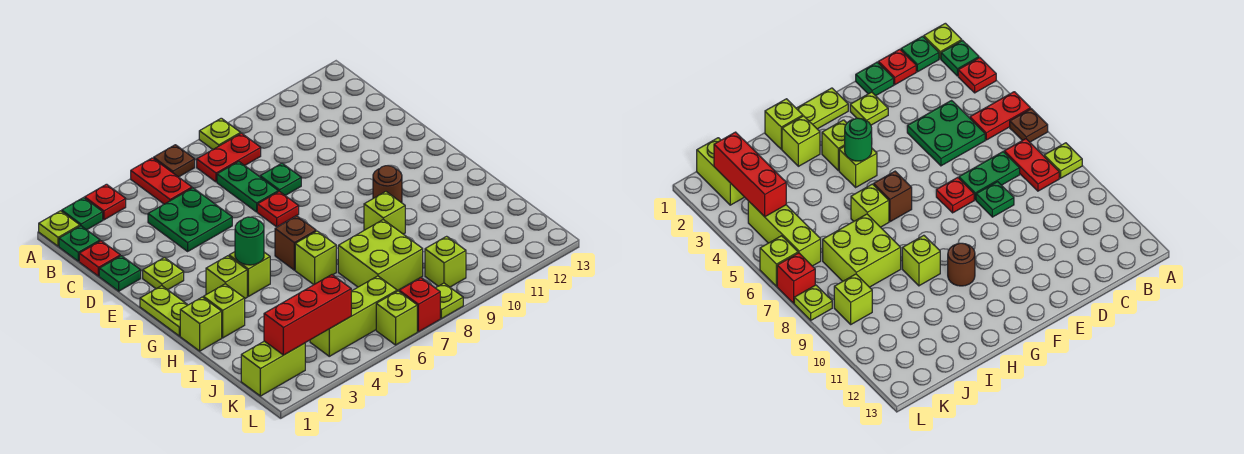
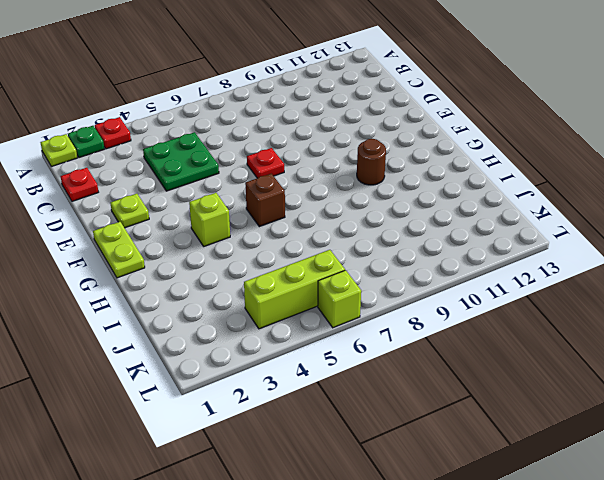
none -> red plate A5:B5 level 1
none -> brown plate A6 level 1
none -> lime plate A8 level 1
none -> green plate B1 level 1

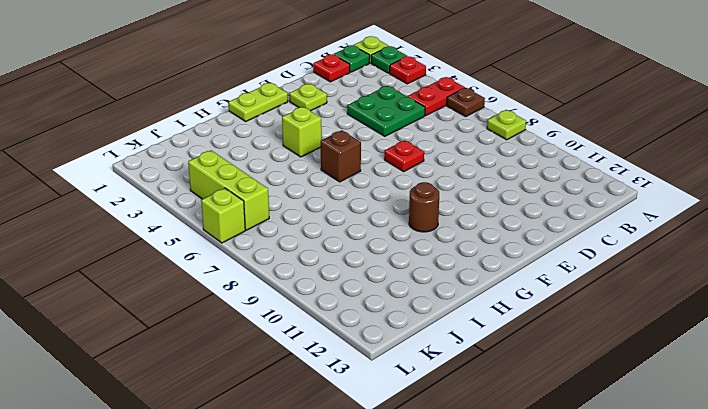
none -> red plate B7:B8 level 1
none -> green plate C7:D7 level 1
none -> green plate D1 level 1
none -> green plate D8 level 1

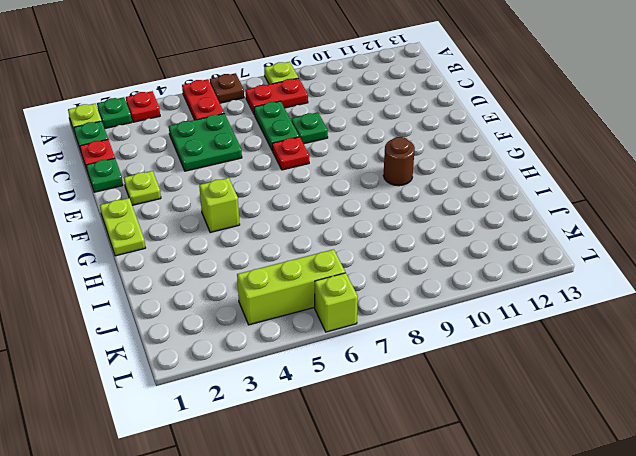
none -> lime brick G3 level 1
none -> brown brick G6 level 1
none -> lime brick H1 level 1
none -> lime brick H2 level 1

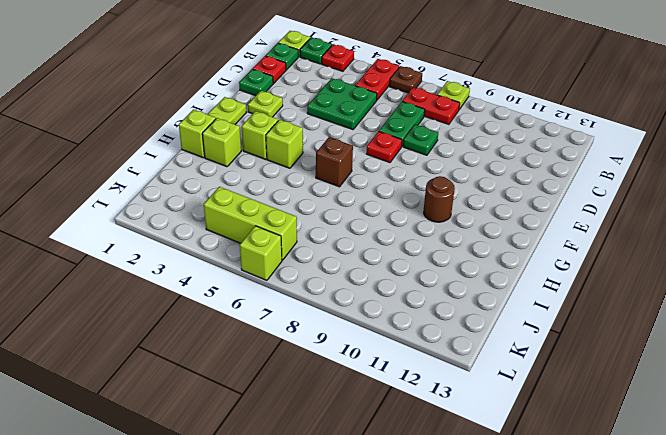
none -> lime brick H6 level 1
none -> lime brick H9 level 1
none -> lime brick I7:J8 level 1
none -> lime brick K1:K2 level 1

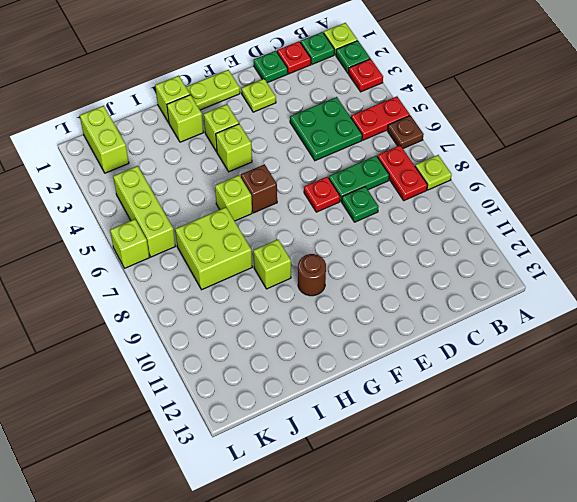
none -> lime brick K9 level 1
none -> red brick L7 level 1
none -> lime plate L8 level 1
none -> green round brick G4 level 2

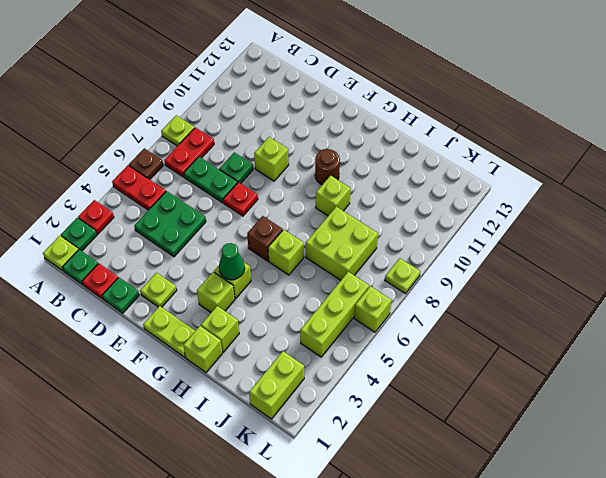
lime brick E9 level 1 -> lime brick K9 level 1
green cone G4 level 2 -> green round brick G4 level 2
none -> red brick L7 level 1
none -> red brick K2:K4 level 2

